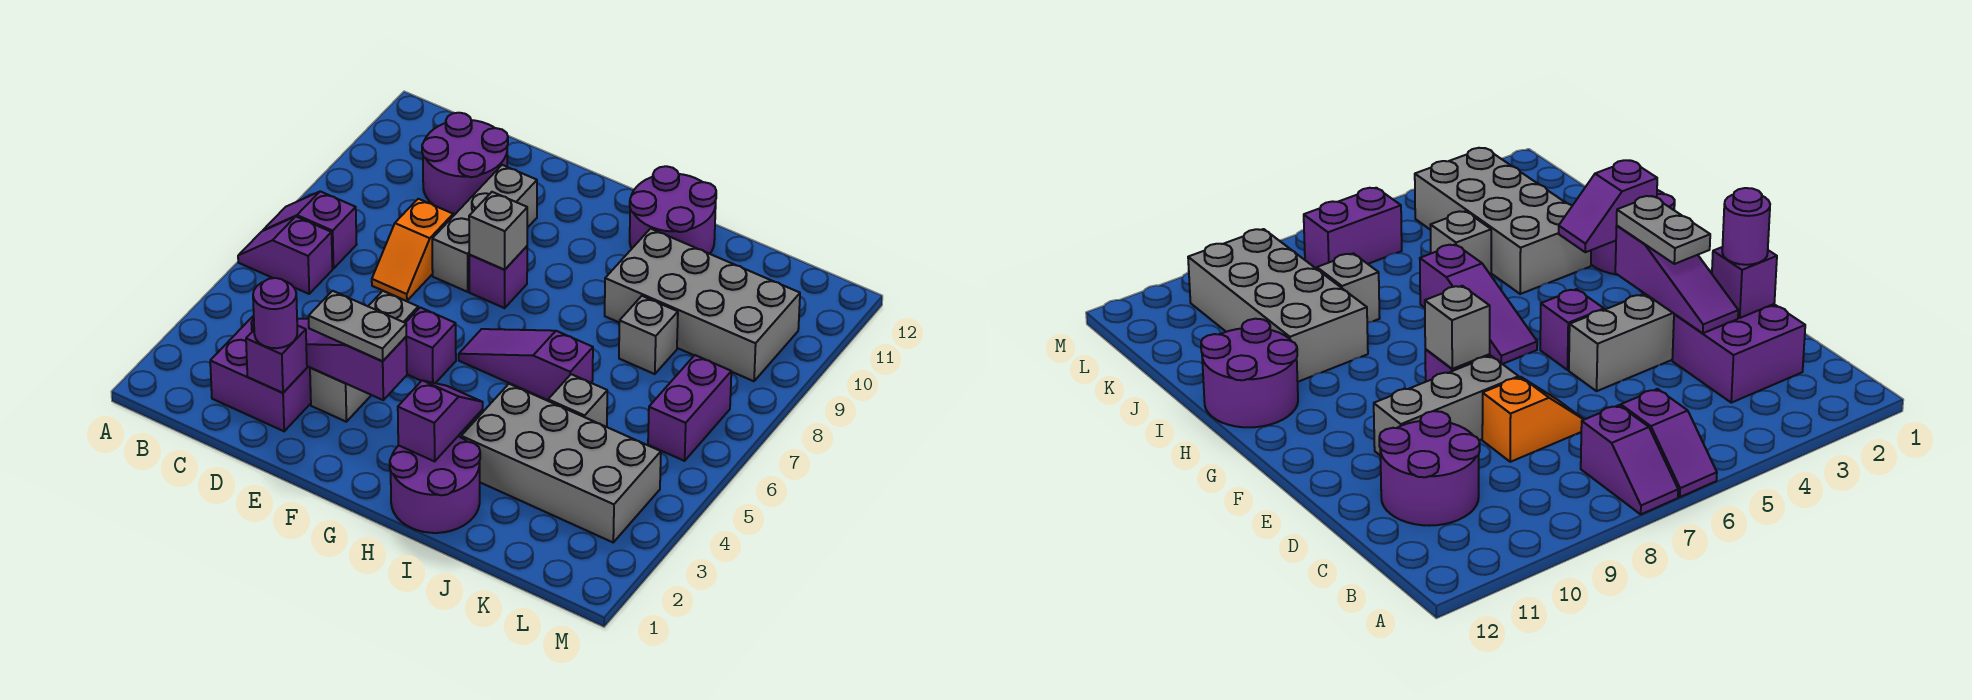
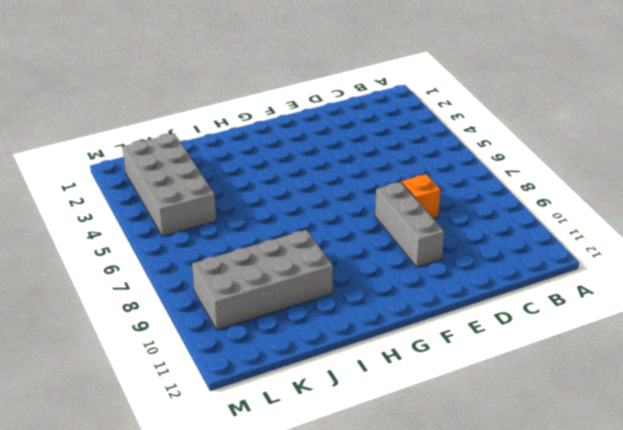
grey brick K2:L5 level 1 -> grey brick I3:L4 level 1
none -> purple slope A6:B6 level 1 top B
none -> purple slope A7:B7 level 1 top B
none -> purple brick C2:D3 level 1

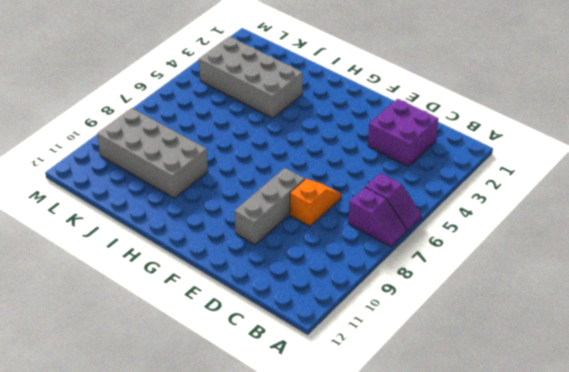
none -> purple round brick C10:D11 level 1
none -> grey brick E3:E5 level 1
none -> purple brick F5 level 1

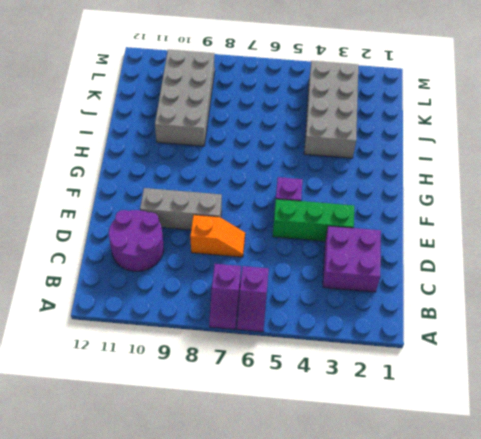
green brick E3:E5 level 1 -> grey brick E3:E5 level 1
none -> purple brick F8 level 1
none -> purple slope G6:I6 level 1 top I
none -> purple round brick H1:I2 level 1

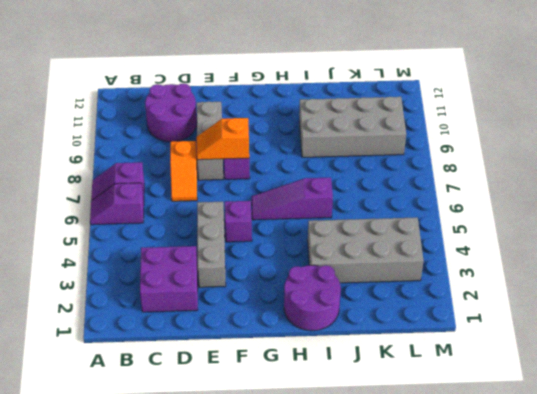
orange slope E8:F8 level 2 top F -> grey brick F8 level 2
none -> purple round brick H11:I12 level 1
none -> grey brick J5 level 1
none -> grey brick J8 level 1

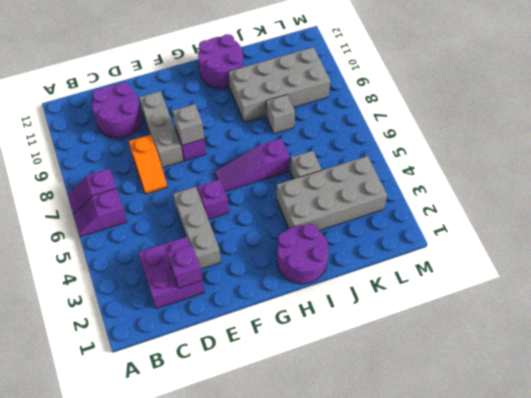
none -> purple brick L6:L7 level 1
none -> purple slope D3:F3 level 2 top F
none -> purple slope H2:H3 level 2 top 2

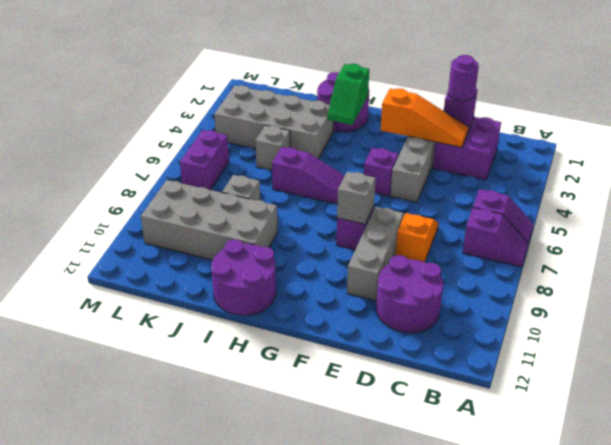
orange slope D3:F3 level 2 top F -> purple slope D3:F3 level 2 top F
green slope H2:H3 level 2 top 2 -> purple slope H2:H3 level 2 top 2
none -> grey plate E3:F3 level 3

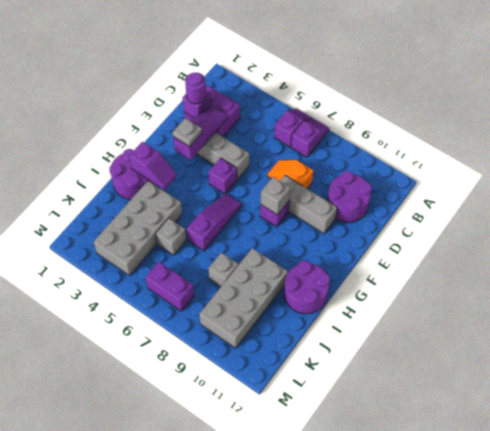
grey plate F3 level 3 -> grey plate E3:F3 level 3

